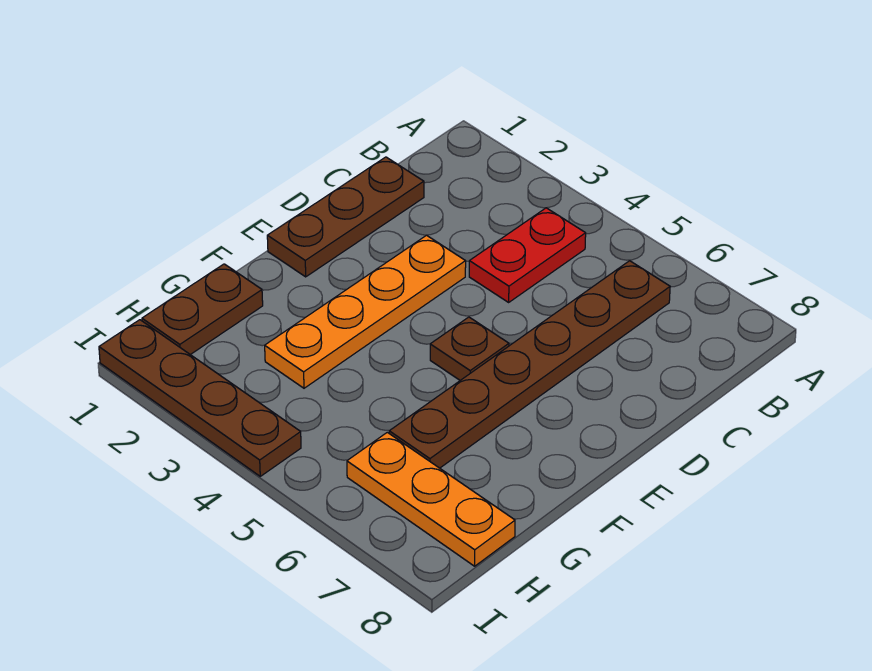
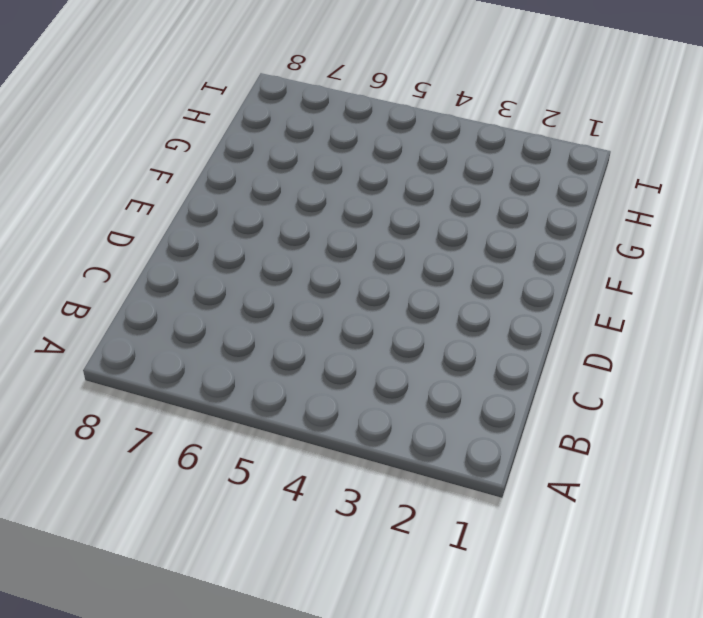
none -> red plate B4:C4 level 1
none -> brown plate B6:G6 level 1

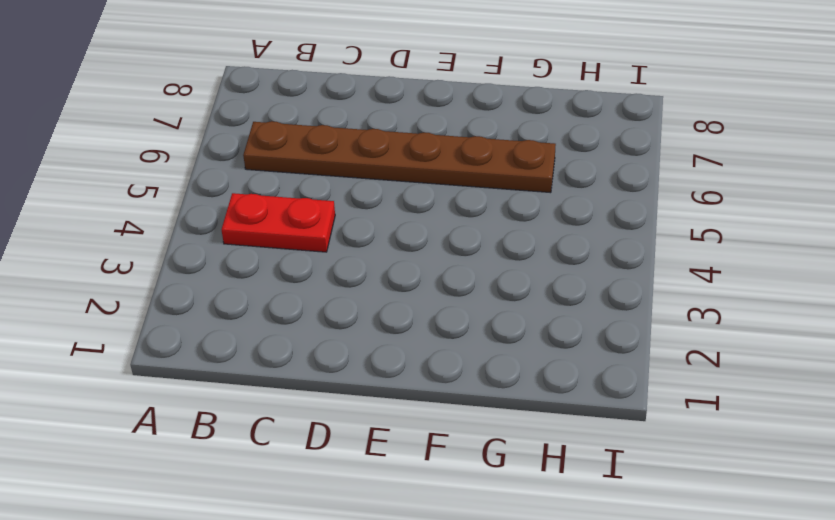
none -> brown plate C1:E1 level 1
none -> orange plate D3:G3 level 1

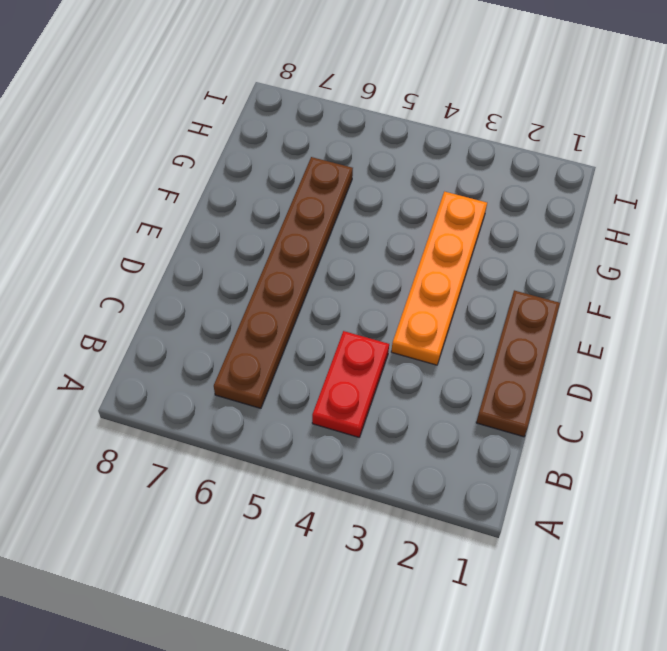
none -> brown plate E5 level 1
none -> brown plate G1:H1 level 1

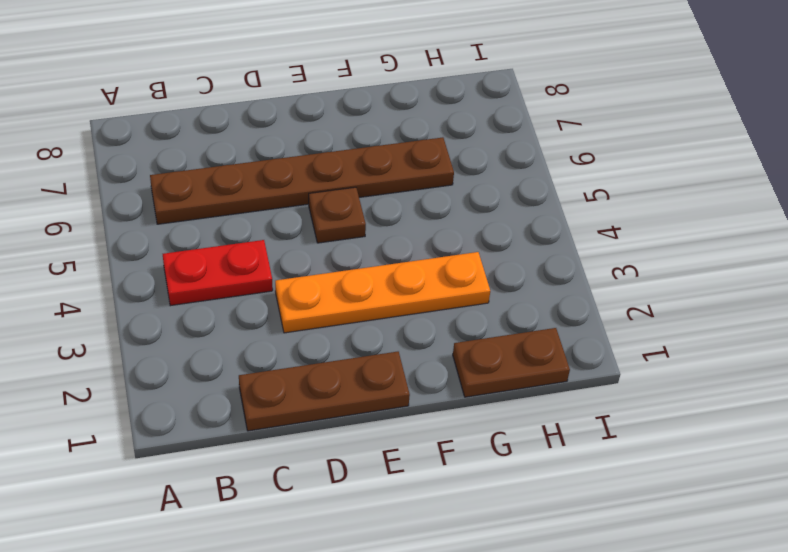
none -> orange plate H6:H8 level 1
none -> brown plate I1:I4 level 1

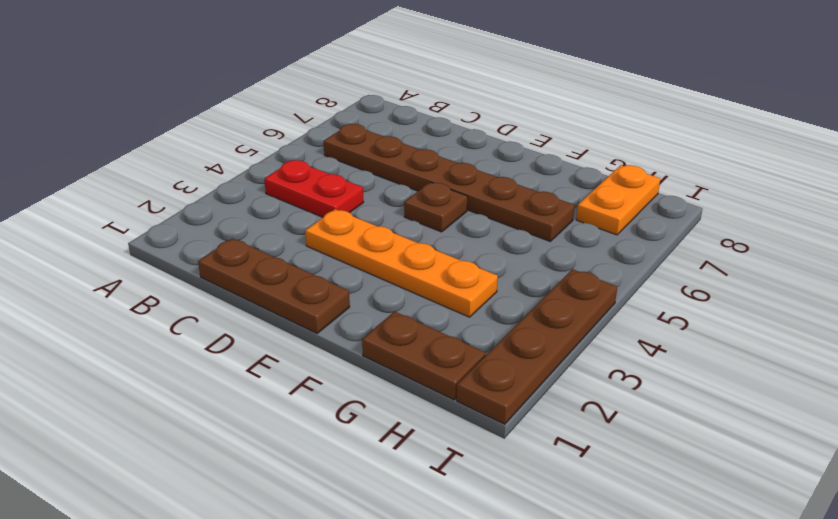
orange plate H7:H8 level 1 -> orange plate H6:H8 level 1

